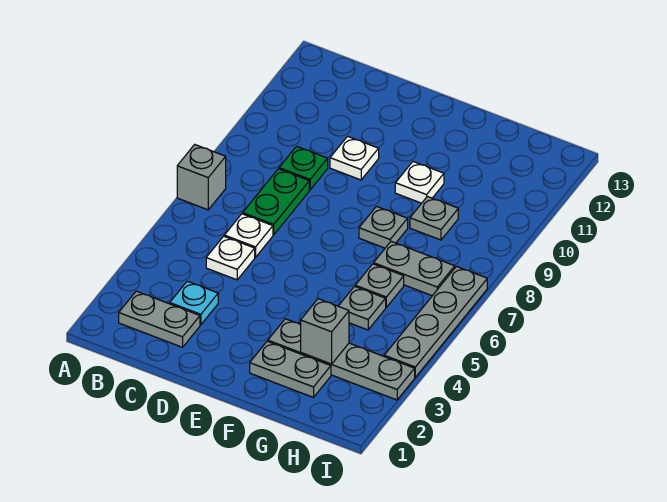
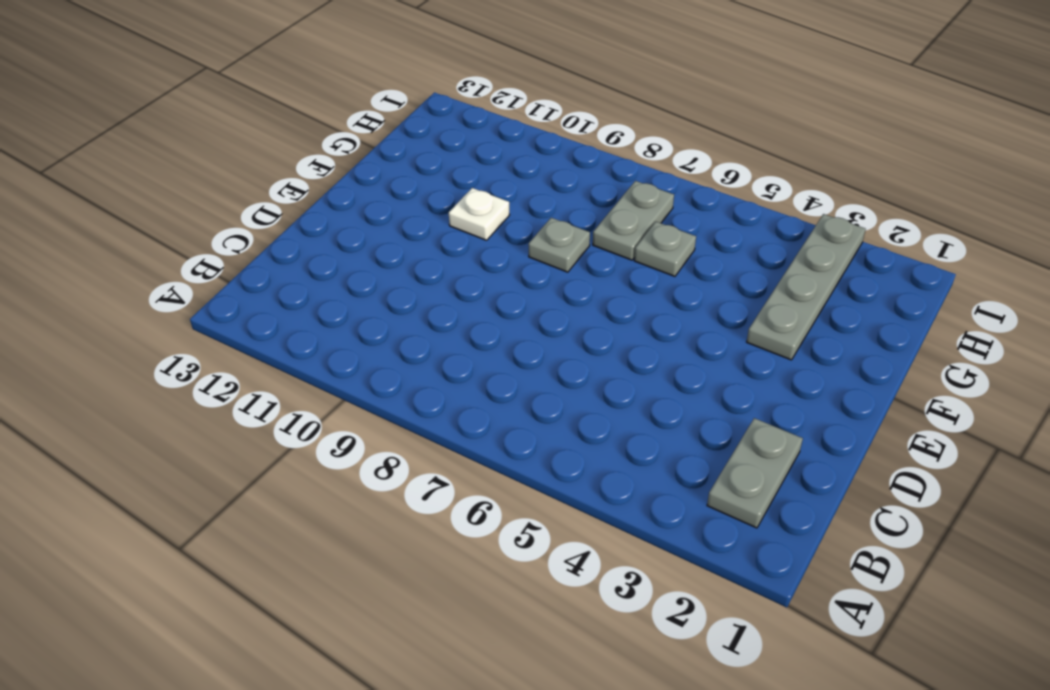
none -> grey brick A7 level 1
none -> cyan plate C3 level 1
none -> white plate C5 level 1

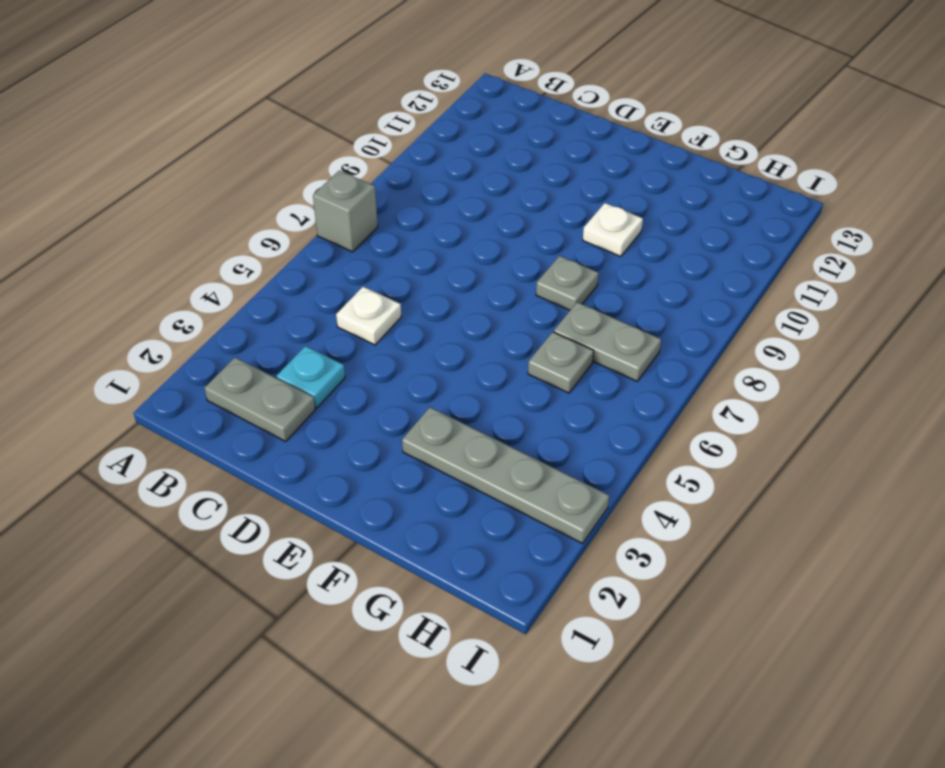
none -> white plate C6 level 1
none -> green plate C7:C8 level 1
none -> green plate C9 level 1

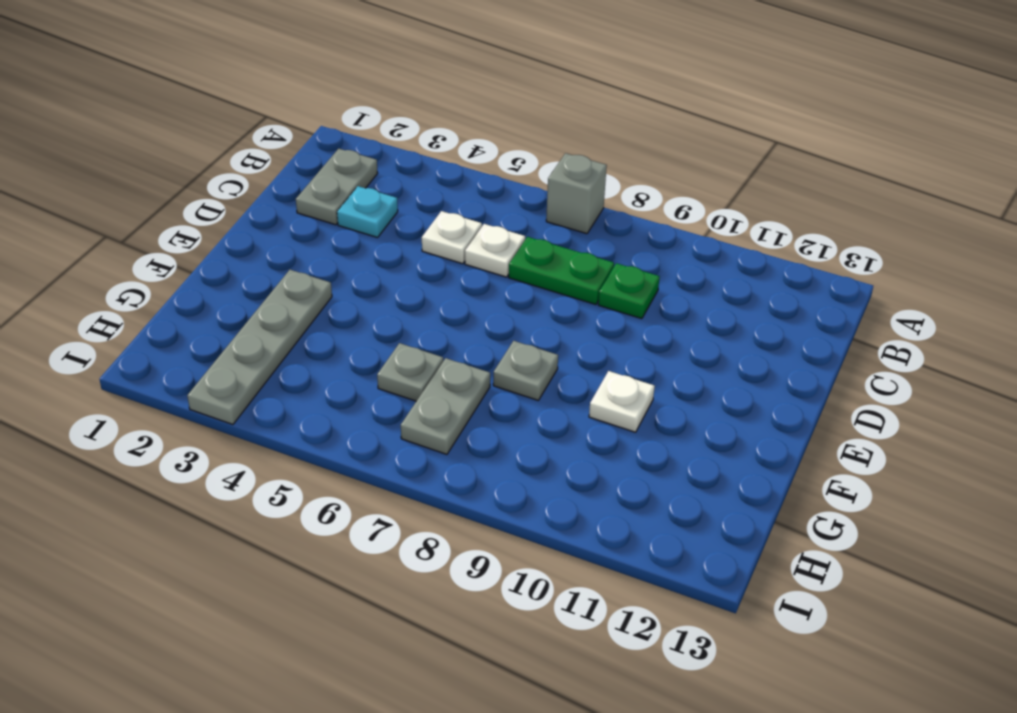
none -> white plate D10 level 1
none -> grey plate F2:G2 level 1
none -> grey plate G5 level 1

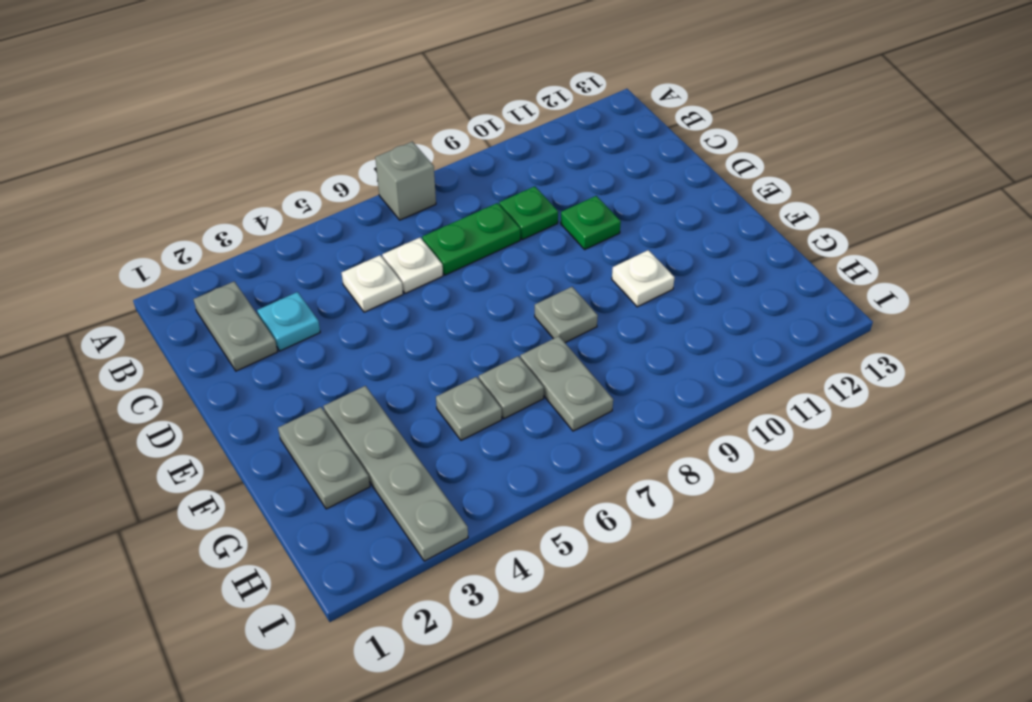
green plate D10 level 1 -> white plate D10 level 1
none -> grey plate G9 level 1
none -> grey plate I4:I7 level 1
none -> grey brick G3 level 2

